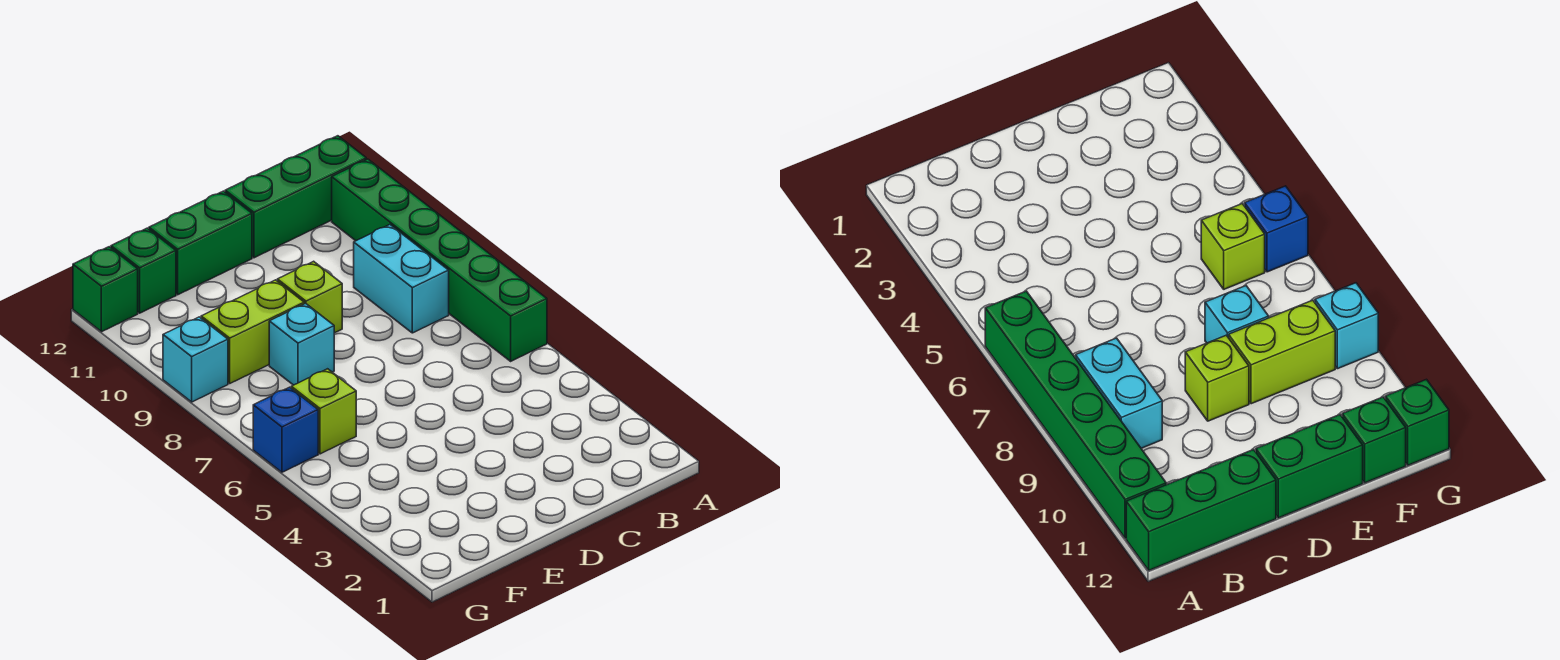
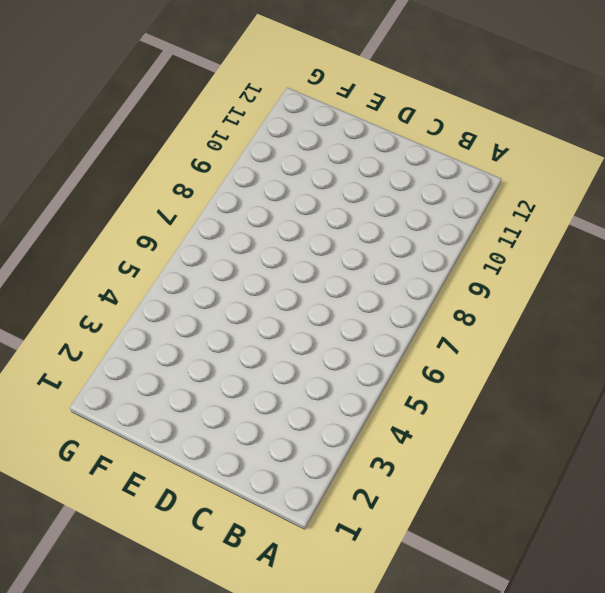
none -> green brick A6:A11 level 1
none -> green brick A12:C12 level 1
none -> cyan brick B8:B9 level 1

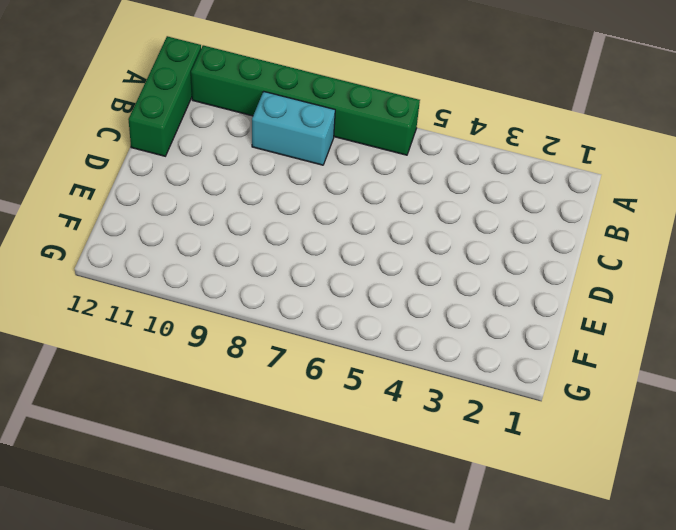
none -> lime brick D9 level 1
none -> green brick D12:E12 level 1
none -> cyan brick E8 level 1

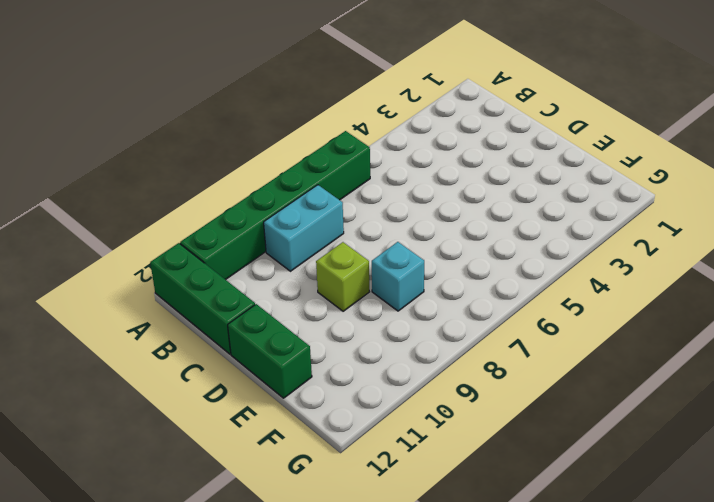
none -> lime brick E9:F9 level 1
none -> lime brick F6 level 1
none -> green brick F12 level 1

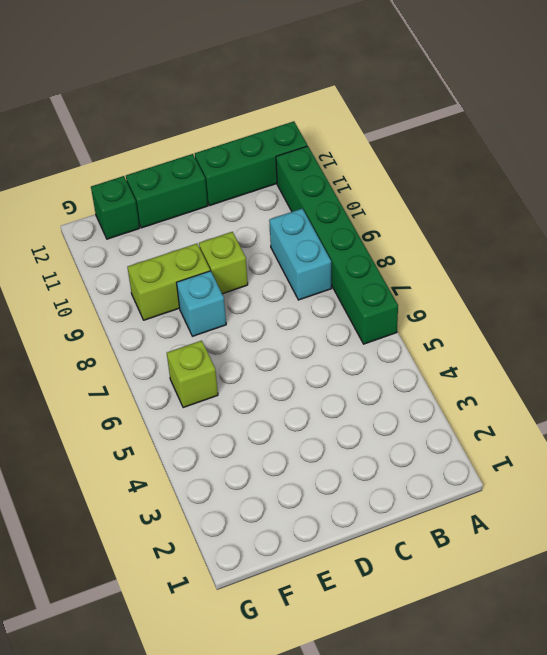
none -> blue brick G6 level 1
none -> cyan brick G9 level 1
none -> green brick G12 level 1

